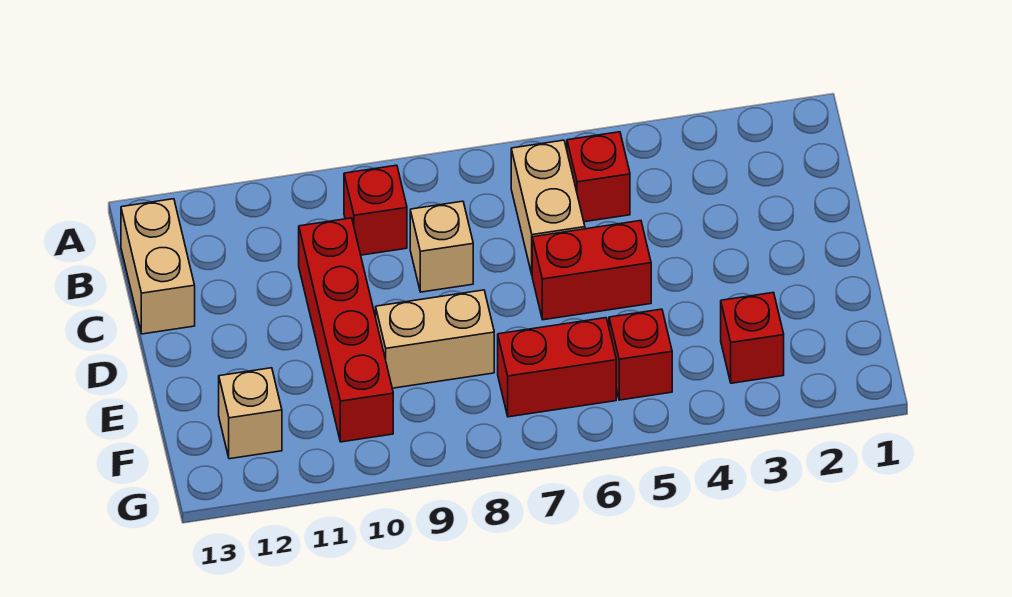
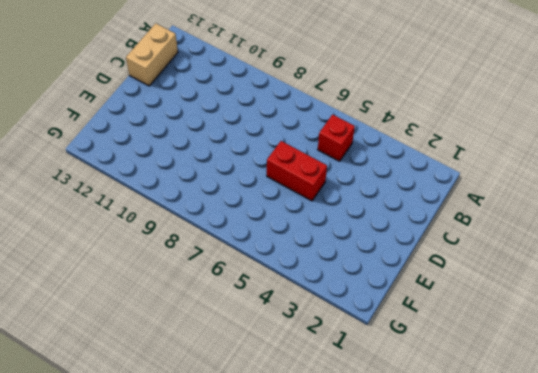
none -> tan brick B6:C6 level 1
none -> red brick B9 level 1
none -> tan brick C8 level 1

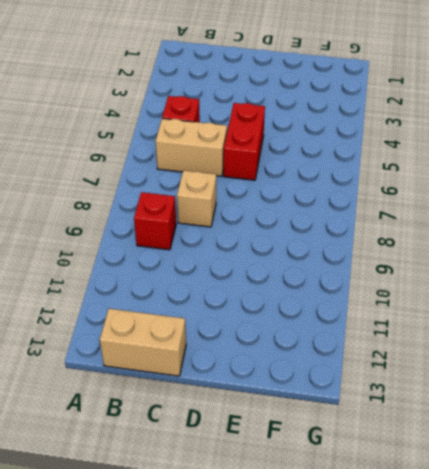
none -> red brick C10:F10 level 1
none -> tan brick E8:E9 level 1
none -> red brick F3 level 1

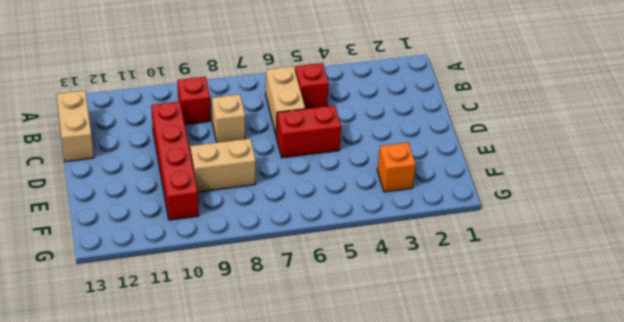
orange brick F3 level 1 -> red brick F3 level 1
none -> red brick F5 level 1
none -> red brick F6:F7 level 1
none -> tan brick F12 level 1

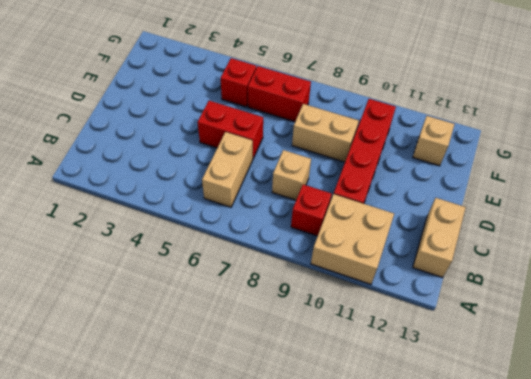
tan brick A10:B11 level 1 -> none
none -> red brick B5 level 1
none -> red brick F3 level 1

